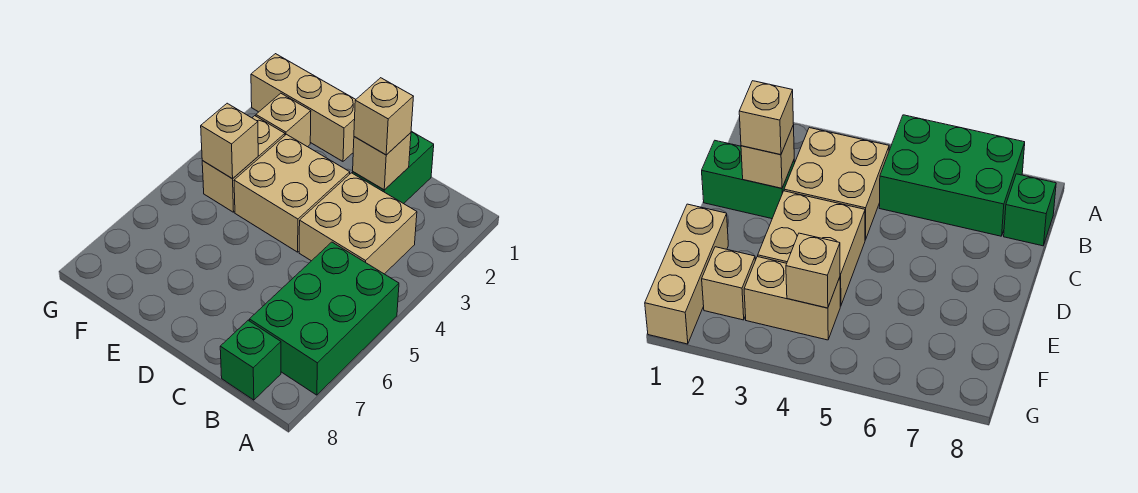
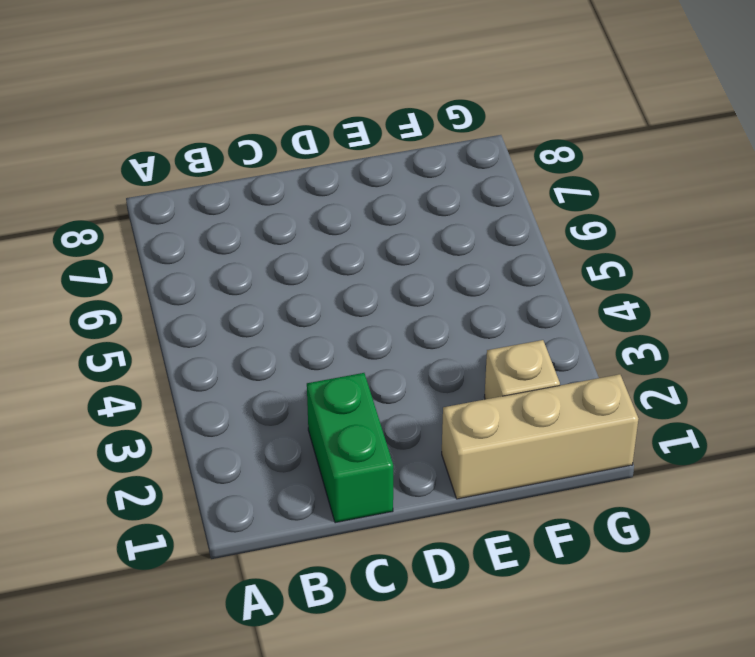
none -> green brick A5:B7 level 1
none -> tan brick B3:C4 level 1

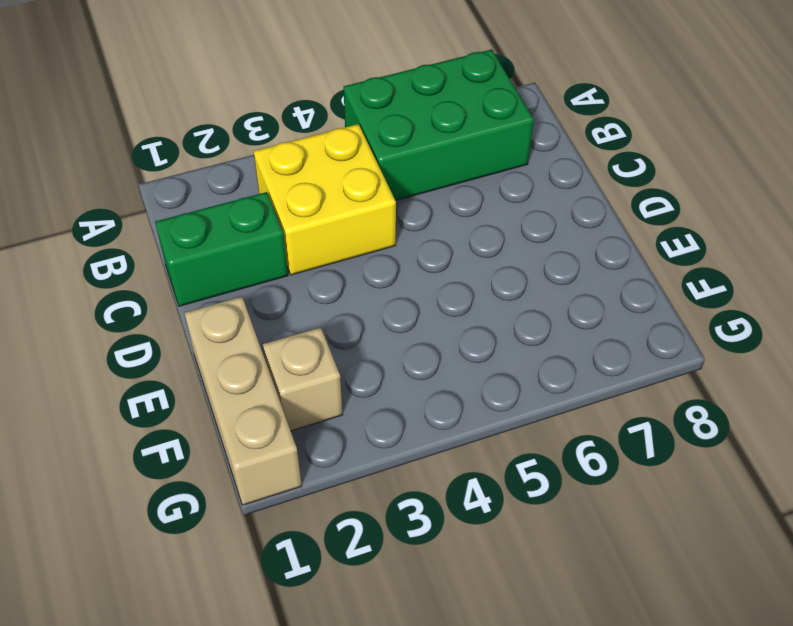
yellow brick B3:C4 level 1 -> tan brick B3:C4 level 1
none -> green brick B8 level 1
none -> tan brick D3:E4 level 1

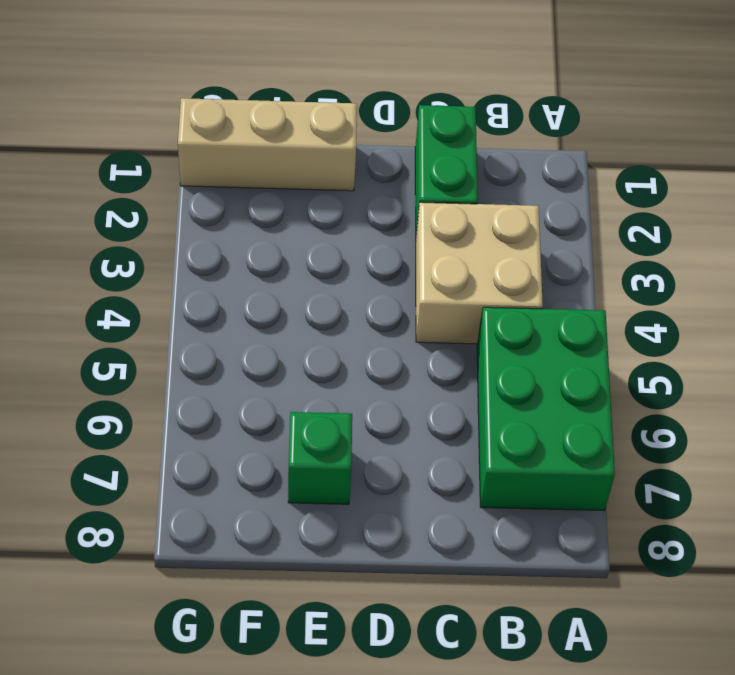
green brick E7 level 1 -> green brick B8 level 1
none -> tan brick D3:E4 level 1
none -> tan brick F2 level 1

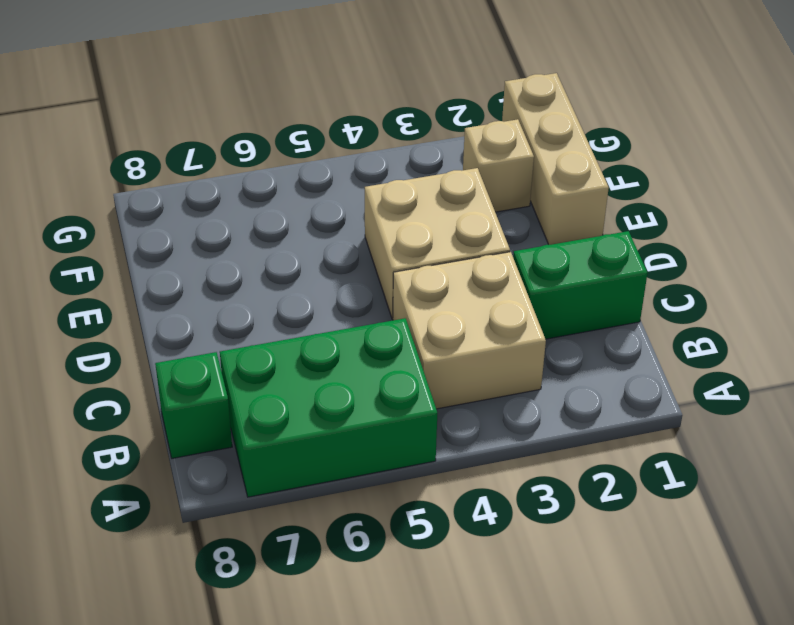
none -> tan brick F3:F4 level 1
none -> tan brick C2 level 2

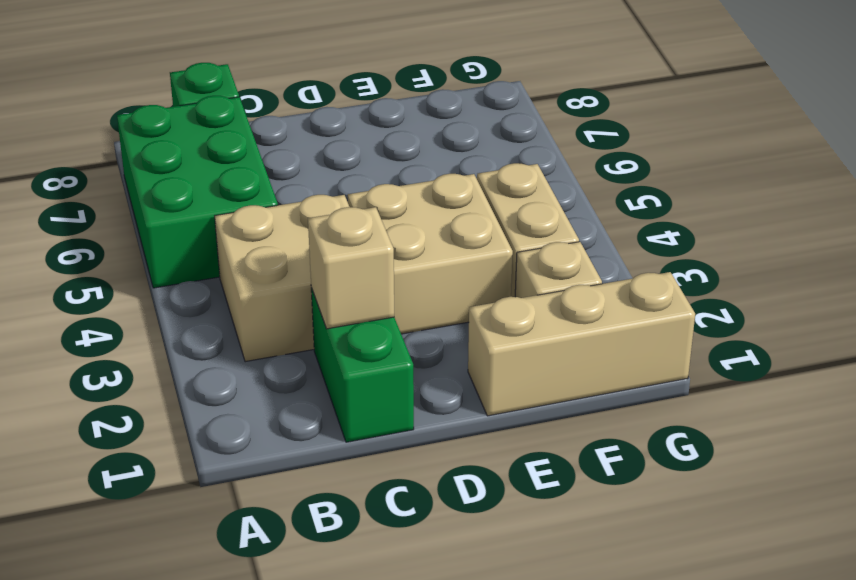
none -> tan brick F4 level 2
none -> tan brick C2 level 3

